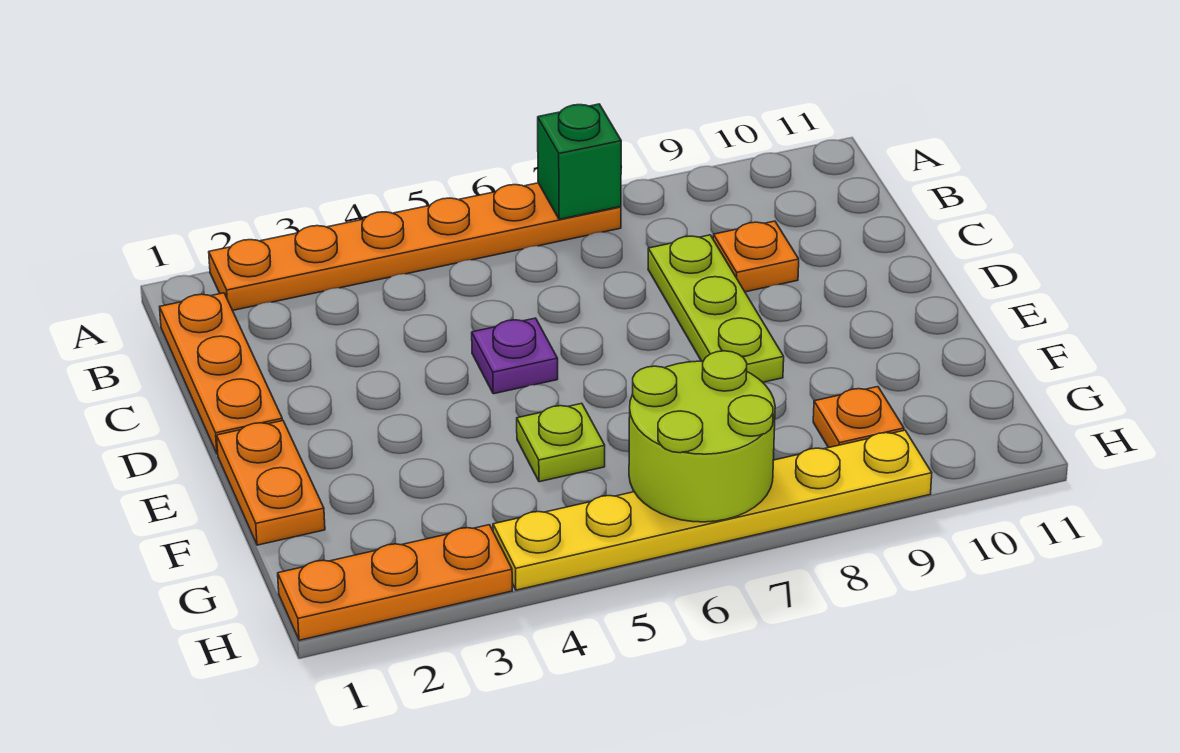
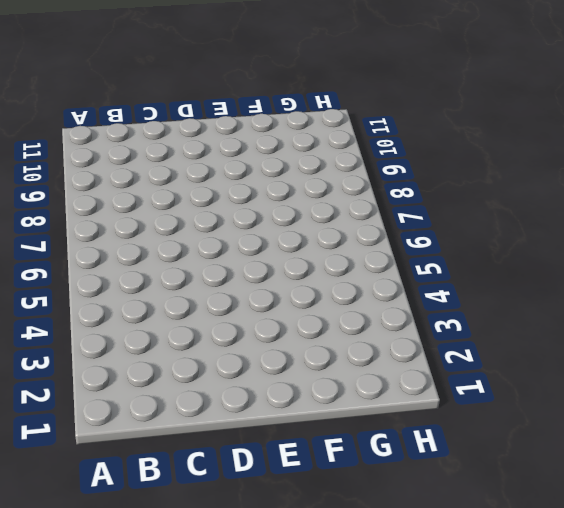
none -> orange plate A2:A7 level 1
none -> orange plate B1:D1 level 1
none -> lime plate C8:E8 level 1

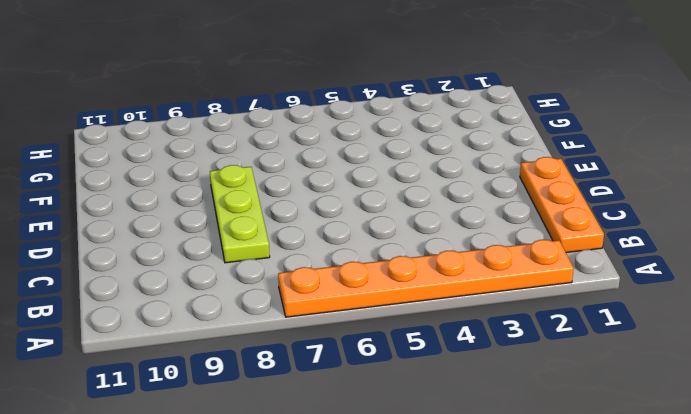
none -> orange plate C9 level 1
none -> purple plate D5 level 1
none -> orange plate E1:F1 level 1

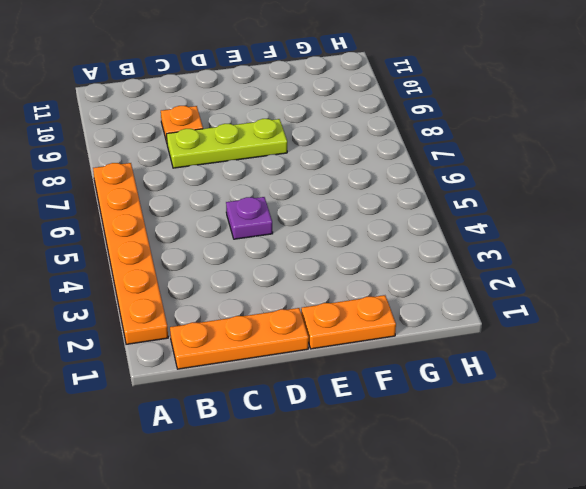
none -> lime plate F5 level 1
none -> orange plate G9 level 1
none -> orange plate H1:H3 level 1

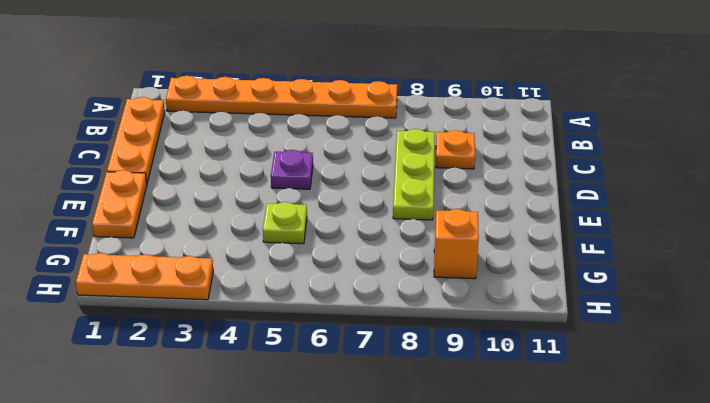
orange brick G9 level 1 -> orange plate G9 level 1
none -> yellow plate H4:H9 level 1
none -> green brick A7 level 2
none -> lime round brick G6:H7 level 2

